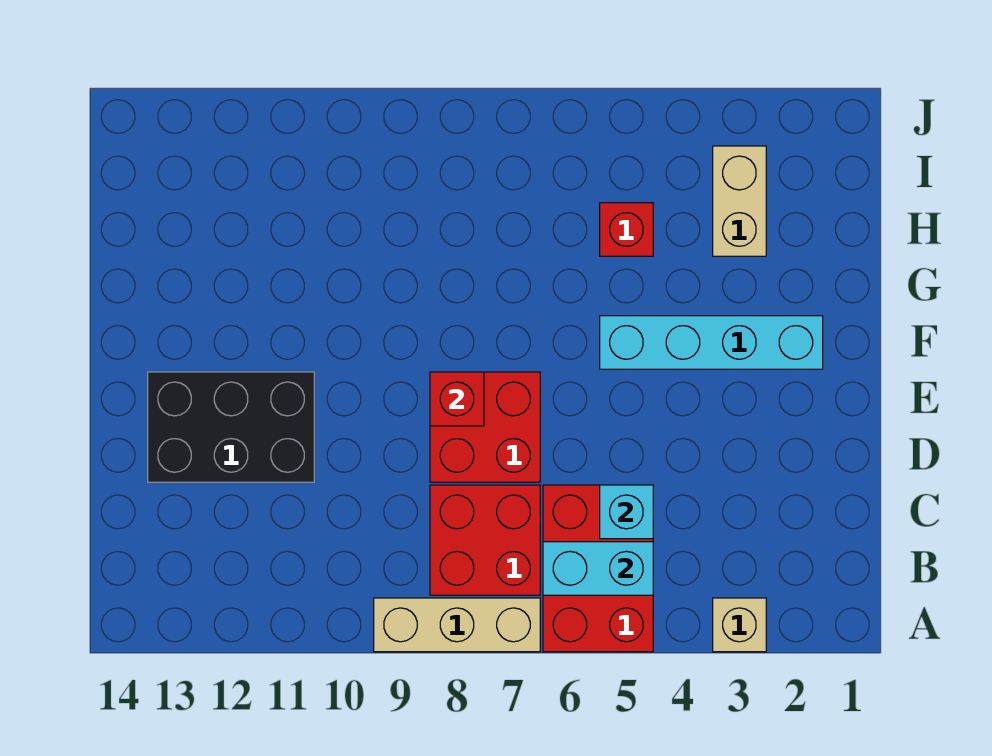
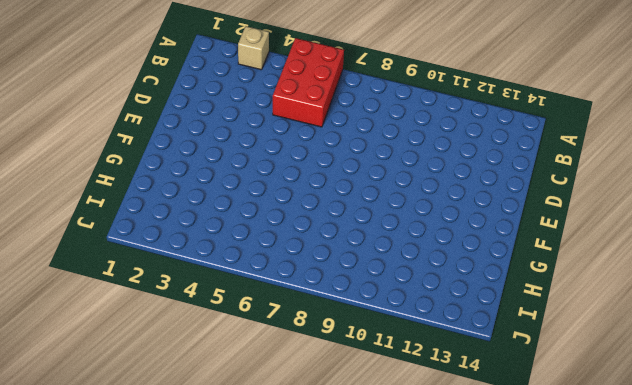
none -> tan brick A7:A9 level 1
none -> red brick B7:C8 level 1
none -> red brick D7:E8 level 1

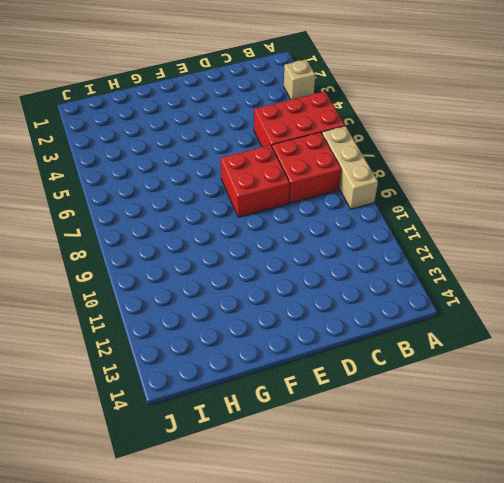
none -> black brick D11:E13 level 1
none -> cyan brick F2:F5 level 1
none -> tan brick H3:I3 level 1

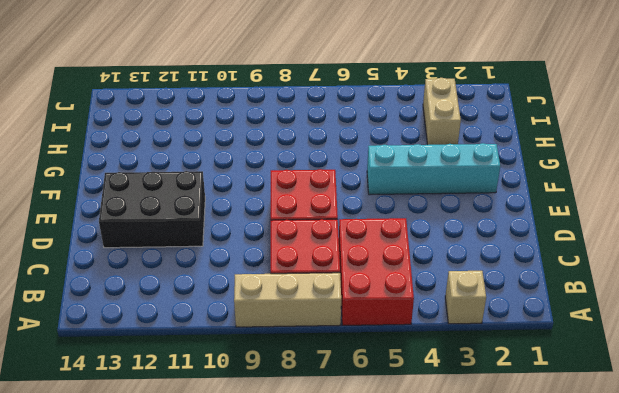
none -> red brick H5 level 1
none -> cyan brick B5:B6 level 2
none -> cyan brick C5 level 2

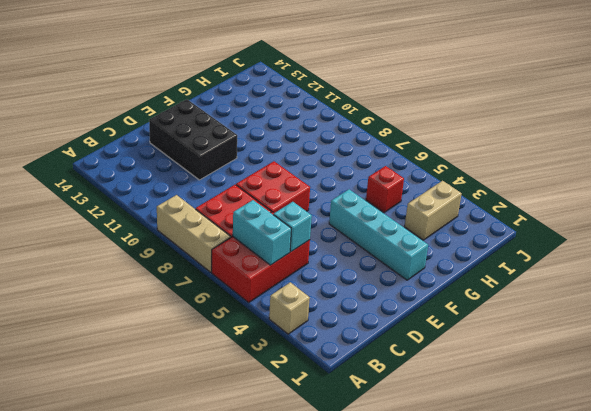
none -> red brick E8 level 2

